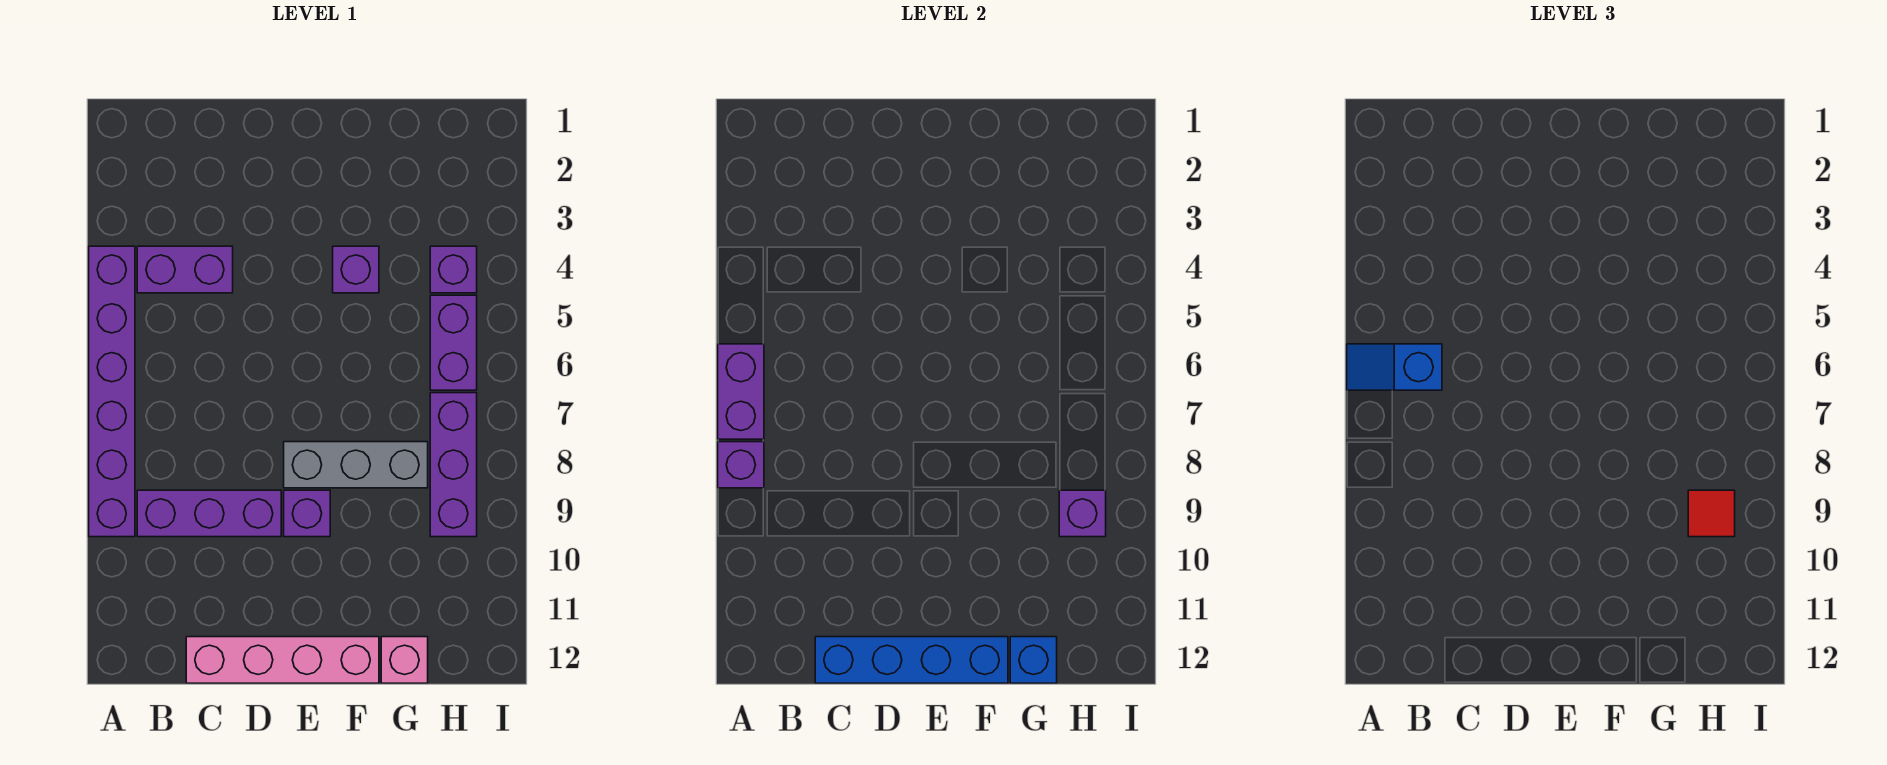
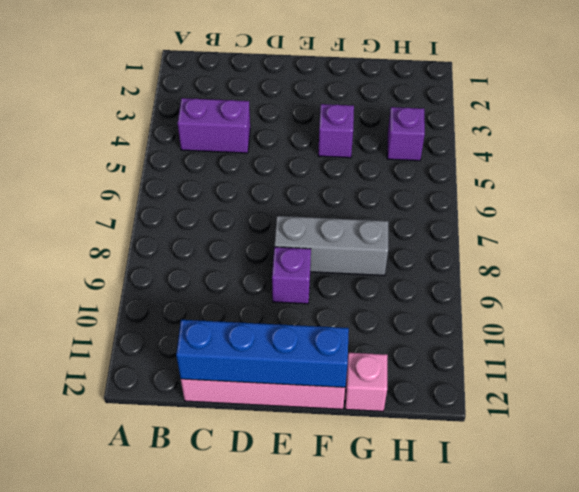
none -> purple brick A4:A9 level 1
none -> purple brick B9:D9 level 1
none -> purple brick H5:H6 level 1

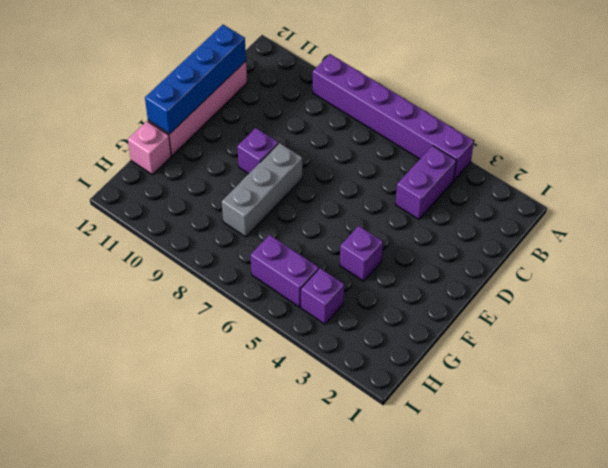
none -> purple brick B9:D9 level 1
none -> purple brick H7:H9 level 1
none -> purple brick A6:A7 level 2

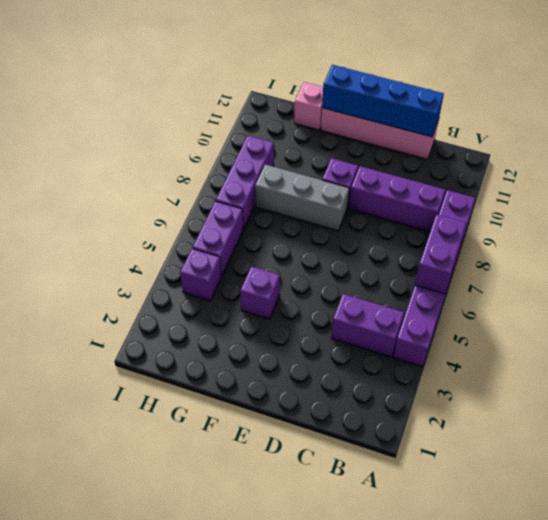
none -> purple brick A8 level 2
none -> blue brick G12 level 2
none -> purple brick H9 level 2

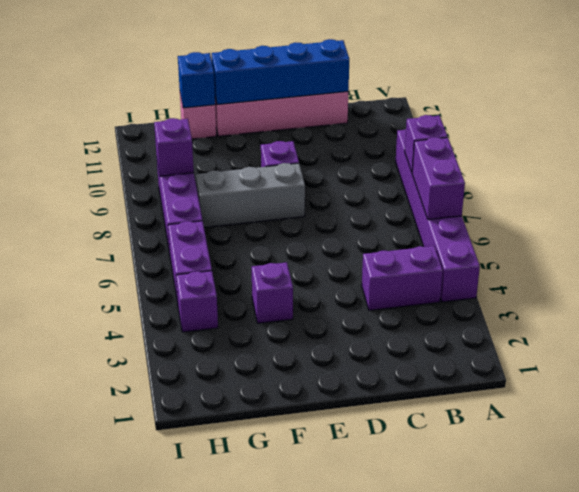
none -> purple brick B9:D9 level 1
none -> blue slope A6:B6 level 3 top B
none -> red tile H9 level 3

